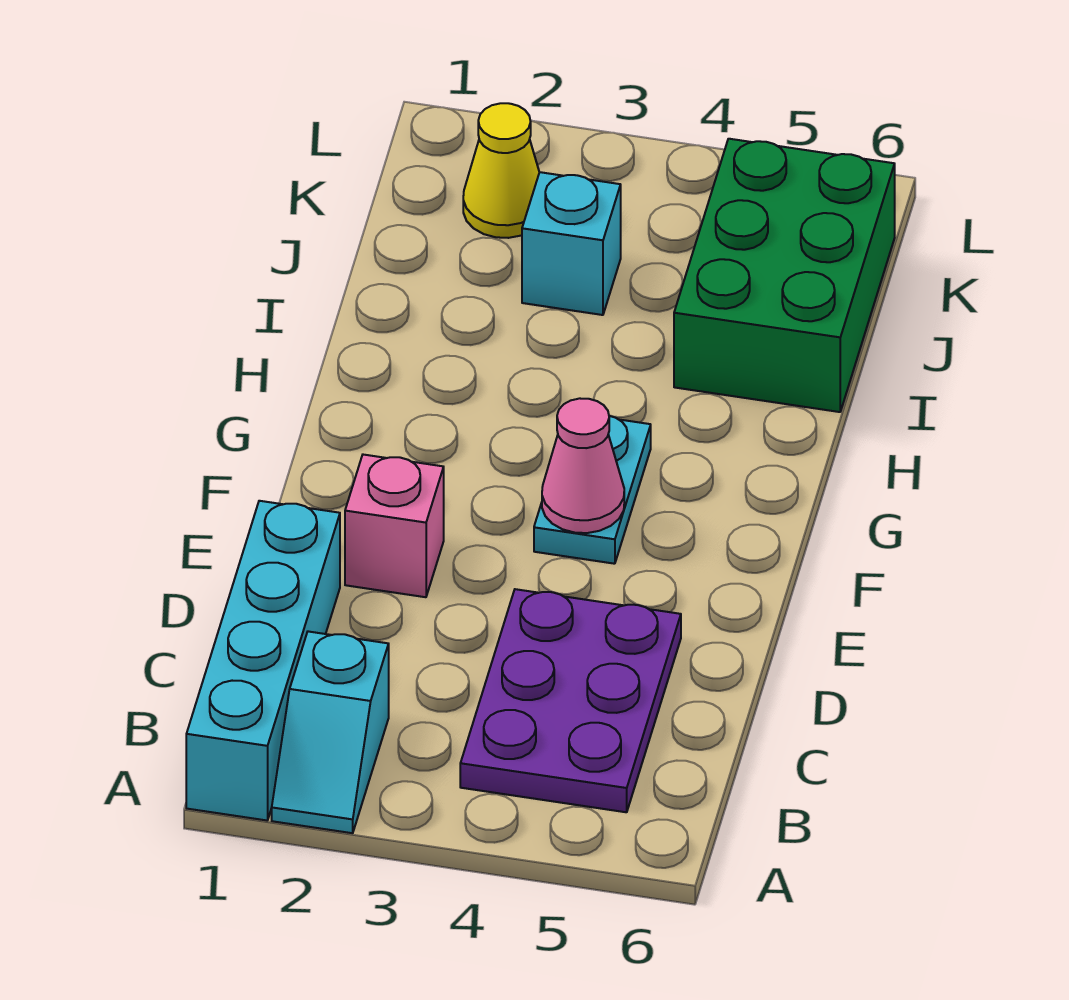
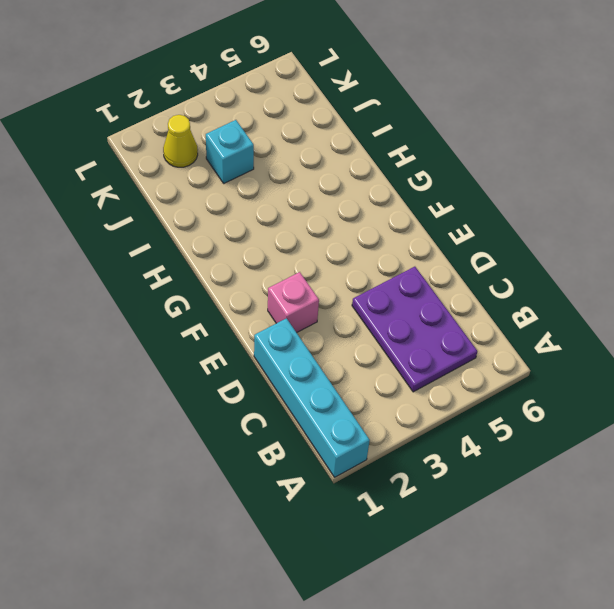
none -> cyan slope A2:B2 level 1 top B
none -> cyan plate F4:G4 level 1

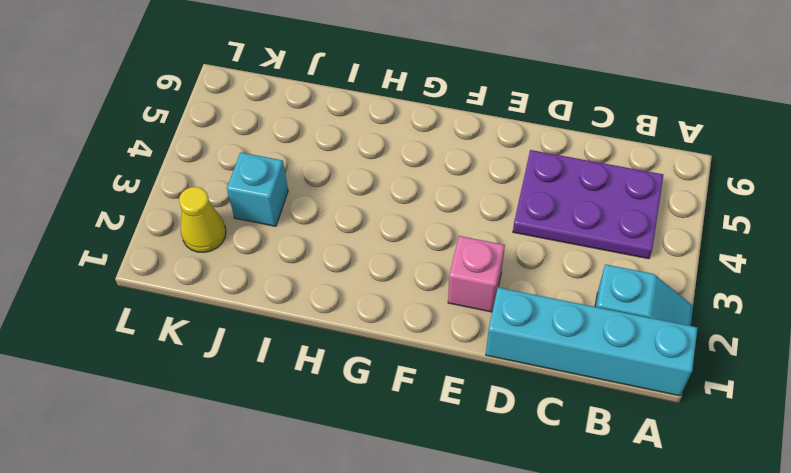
none -> cyan plate F4:G4 level 1
none -> green brick I5:K6 level 1

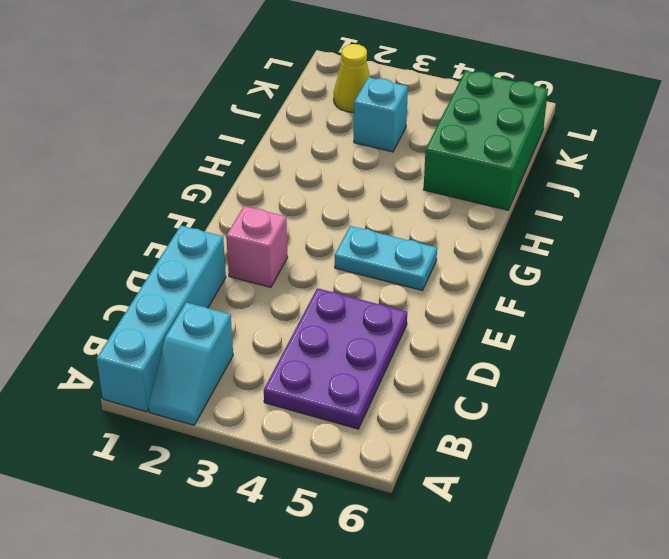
cyan plate F4:F5 level 1 -> cyan plate F4:G4 level 1
none -> pink cone F4 level 2

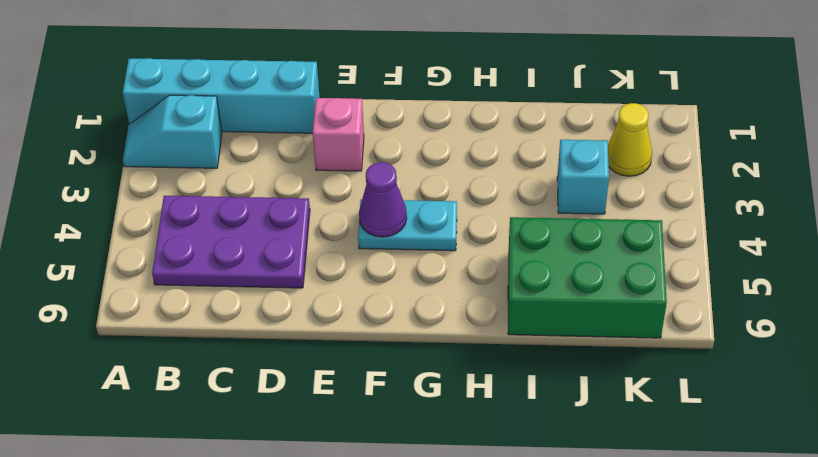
purple cone F4 level 2 -> pink cone F4 level 2

